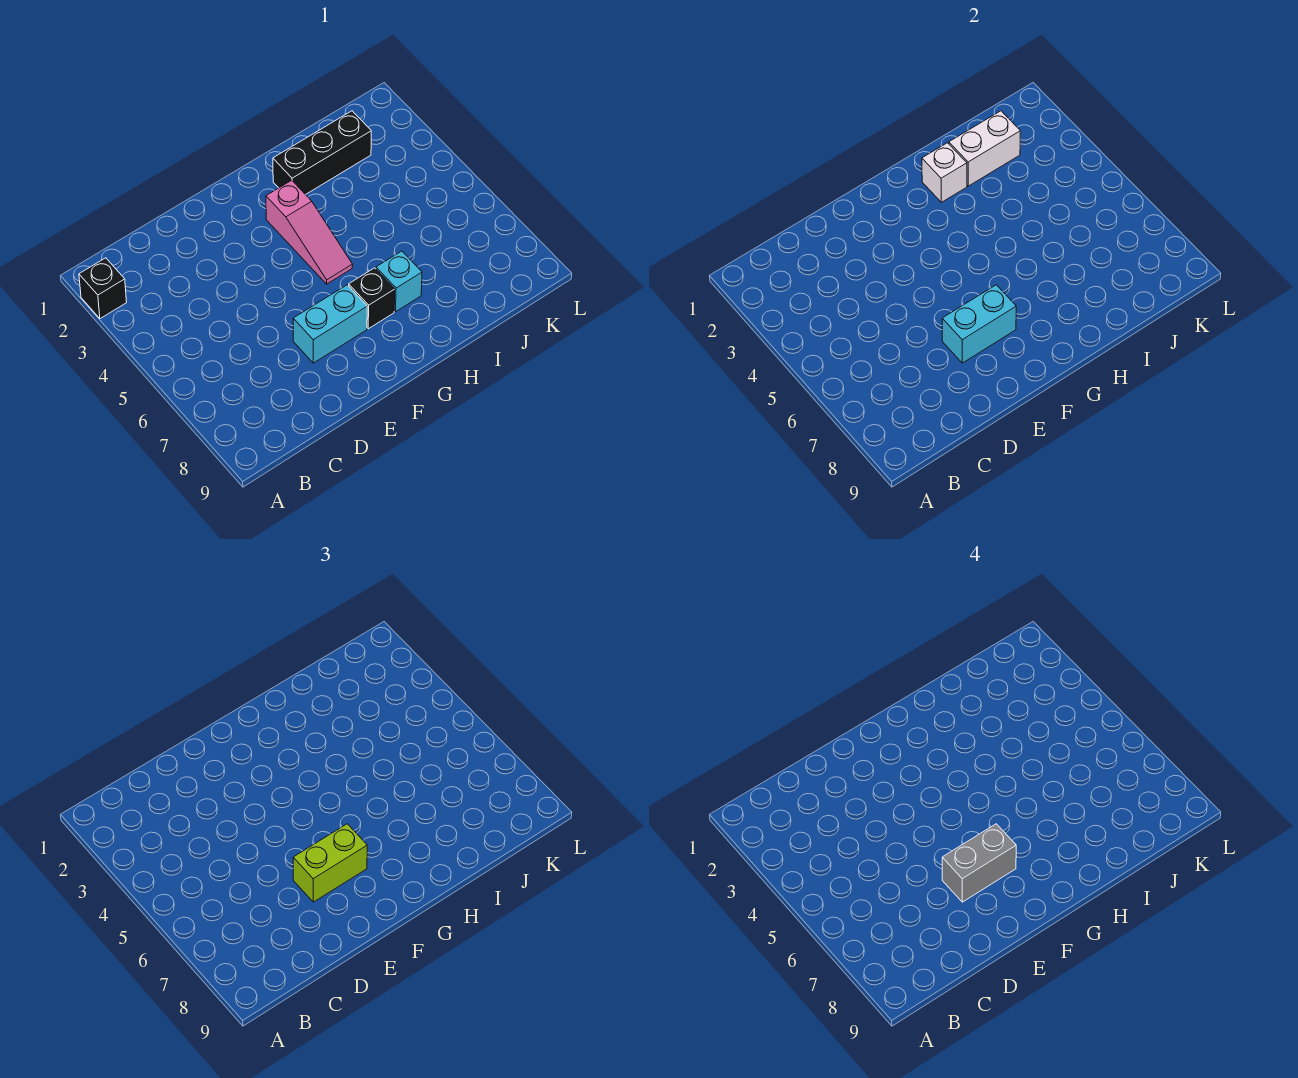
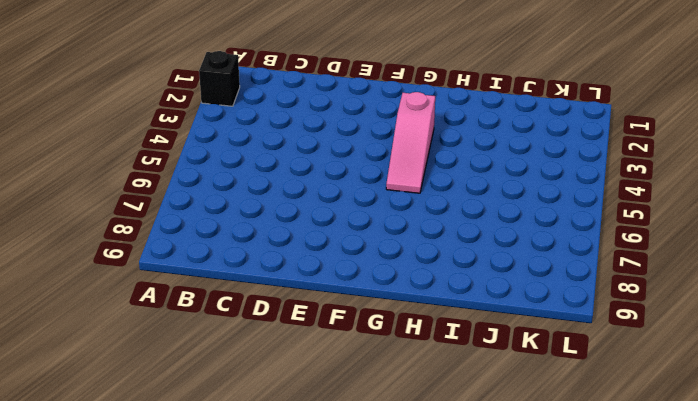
none -> cyan brick E7:F7 level 1
none -> black brick G7 level 1

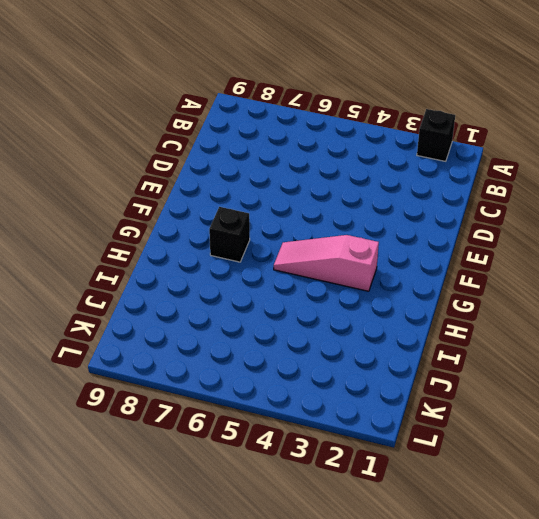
none -> cyan brick E7:F7 level 1
none -> black brick H2:J2 level 1

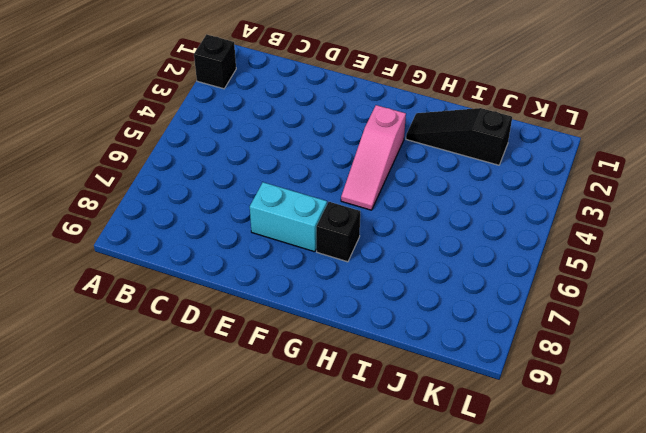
black slope H2:J2 level 1 top J -> black brick H2:J2 level 1
none -> cyan brick H7 level 1
none -> cyan brick E7:F7 level 2

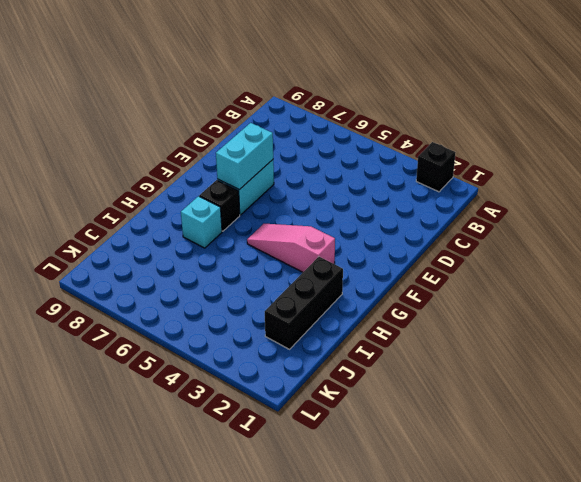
none -> white brick H2 level 2
none -> white brick I2:J2 level 2

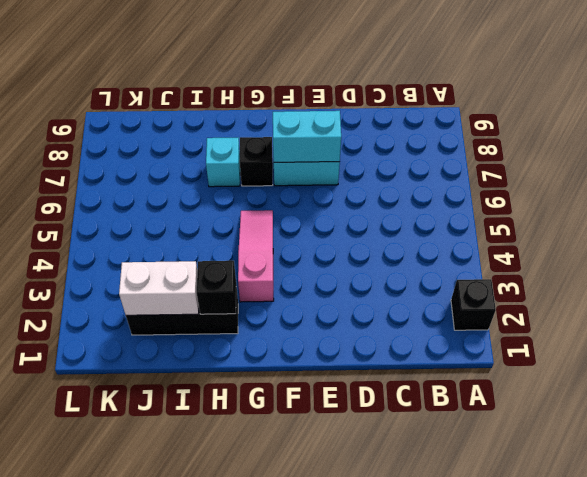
black brick H2 level 2 -> white brick H2 level 2
none -> lime brick E7:F7 level 3
none -> grey brick E7:F7 level 4

